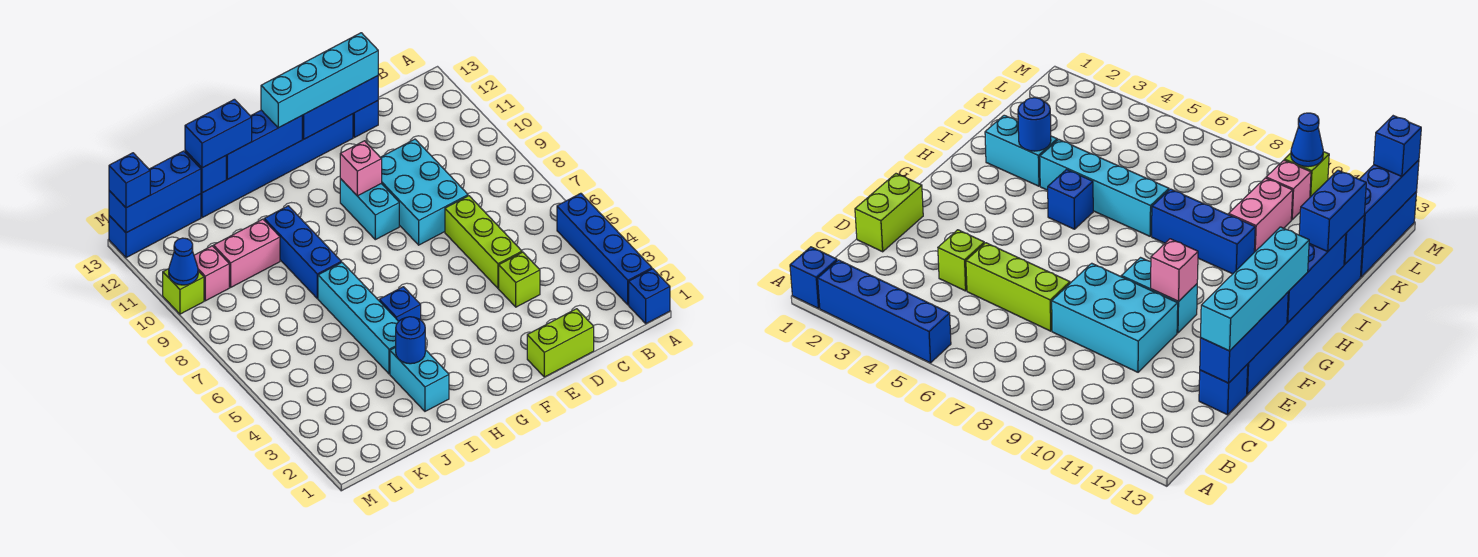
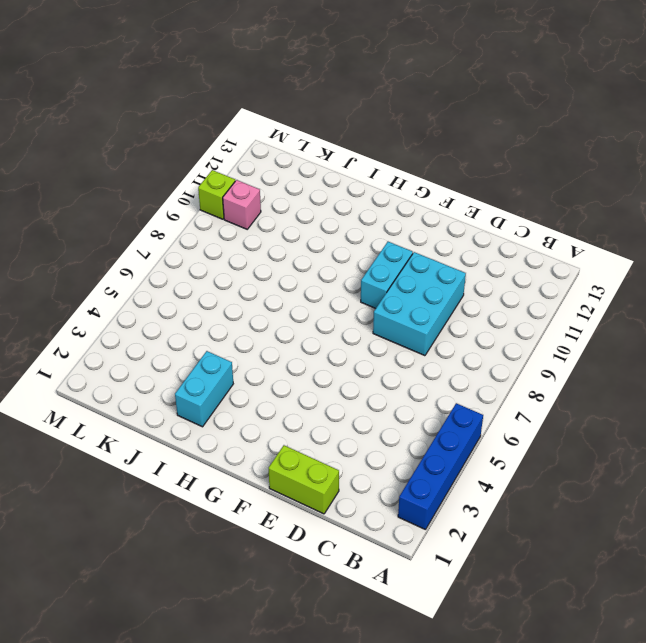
none -> blue brick A1 level 1
none -> lime brick D4 level 1
none -> lime brick D5:D7 level 1

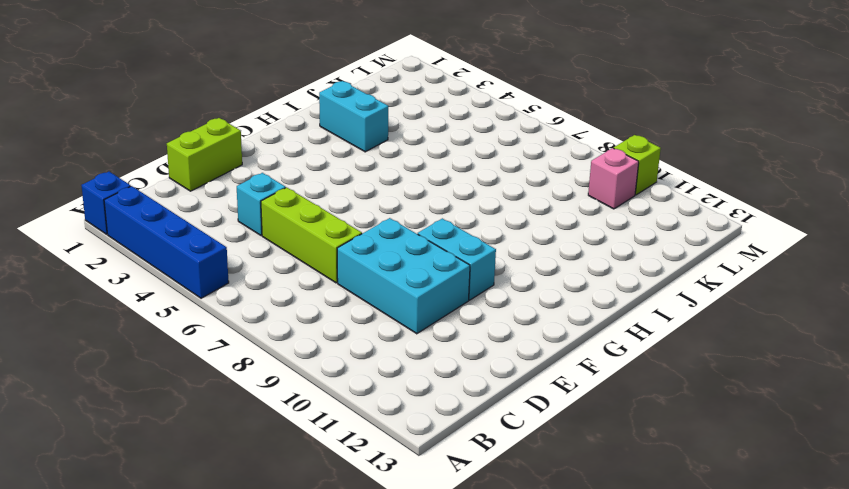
cyan brick D4 level 1 -> lime brick D4 level 1
none -> blue brick D13 level 1
none -> blue brick E13:J13 level 1
none -> blue brick H5 level 1

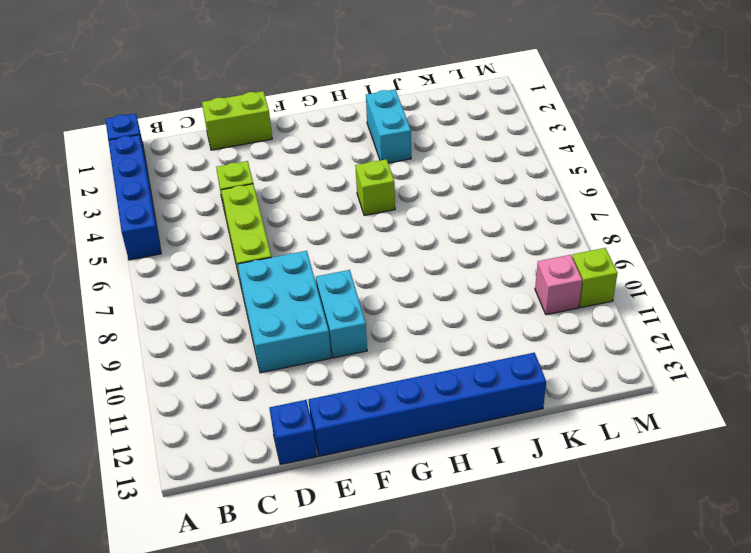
lime brick H5 level 1 -> blue brick H5 level 1
none -> cyan brick I4:I7 level 1
none -> blue brick I8:I10 level 1
none -> pink brick J10:K10 level 1

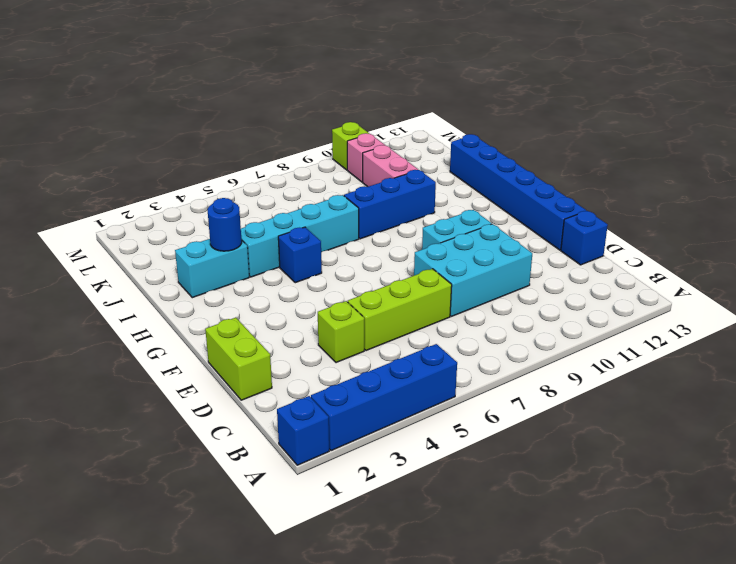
none -> blue brick K13:M13 level 1
none -> blue brick D13:F13 level 2
none -> pink brick F10 level 2

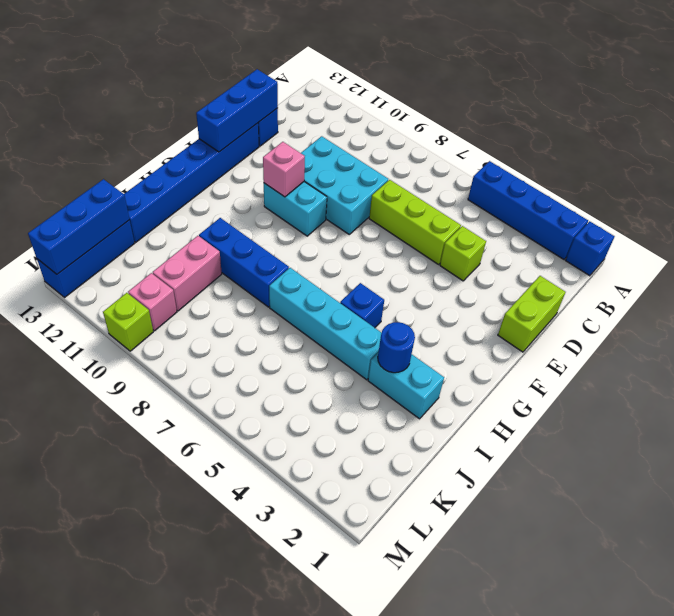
none -> blue brick G13:I13 level 2
none -> blue brick J13 level 2
none -> blue cone M10 level 2

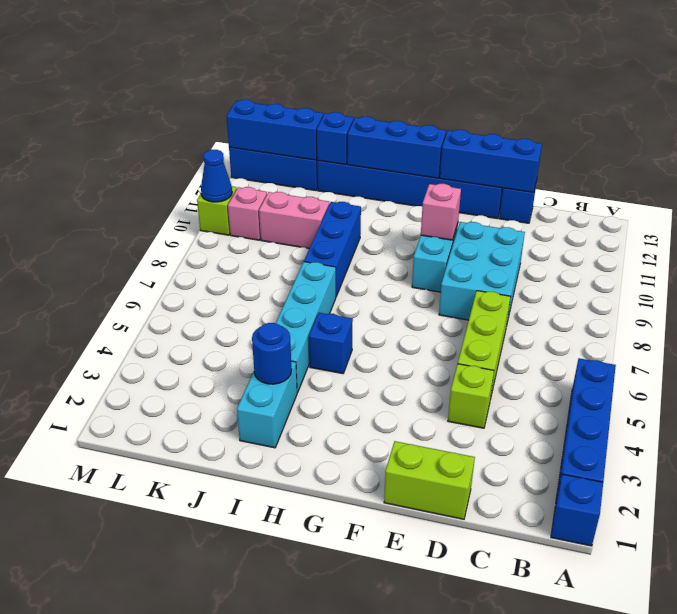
none -> cyan brick D13:G13 level 3
none -> blue brick I13:J13 level 3
none -> blue brick M13 level 3

